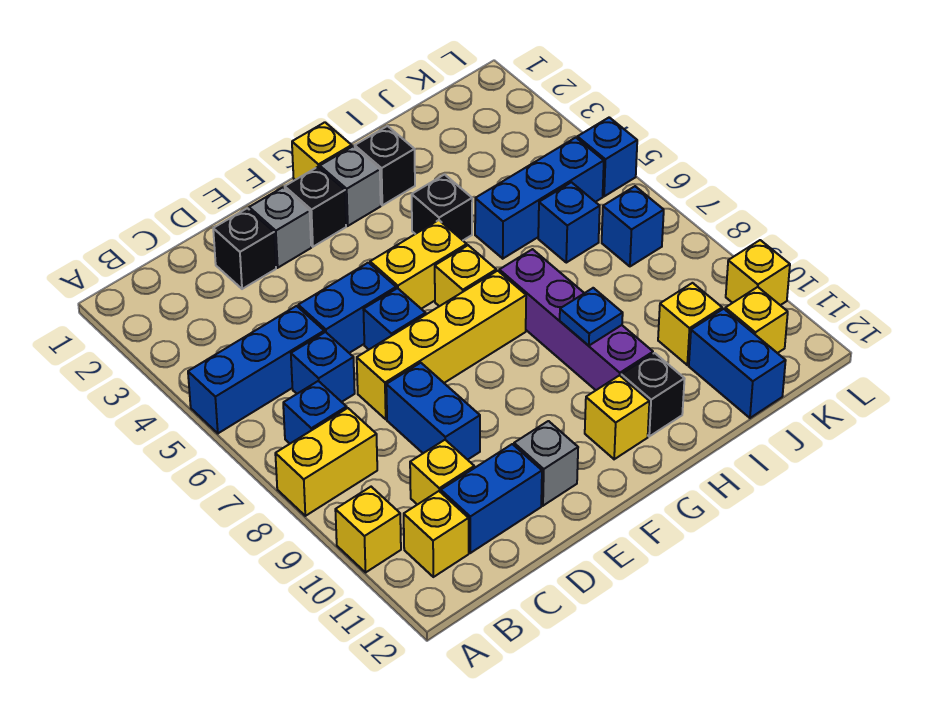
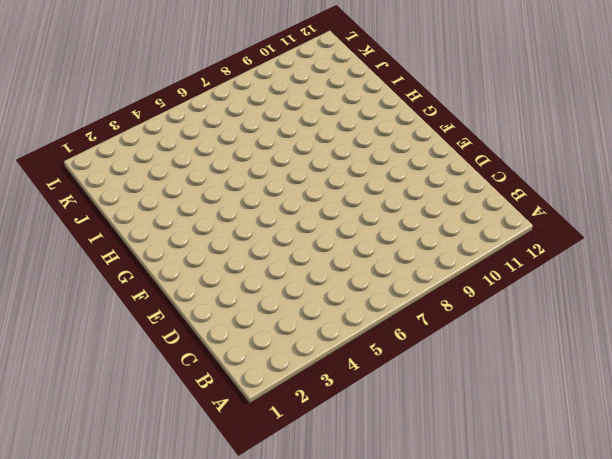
none -> blue brick A5:C5 level 1
none -> yellow brick A8:B8 level 1
none -> yellow brick A10 level 1
none -> blue brick B7 level 1

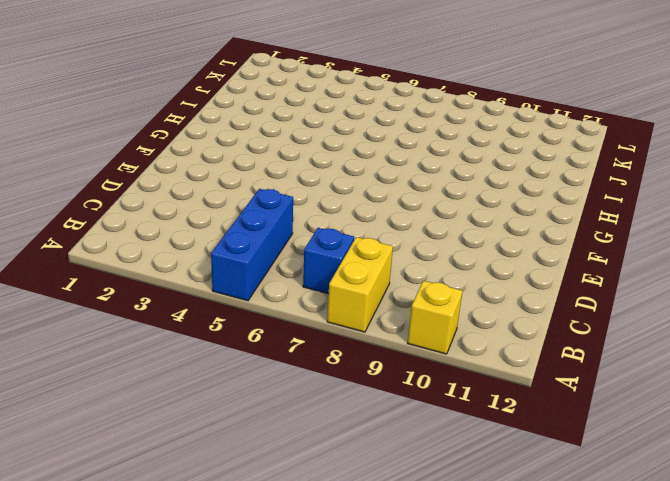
none -> yellow brick B11 level 1
none -> blue brick C6 level 1
none -> yellow brick C10 level 1
none -> blue brick C11:D11 level 1

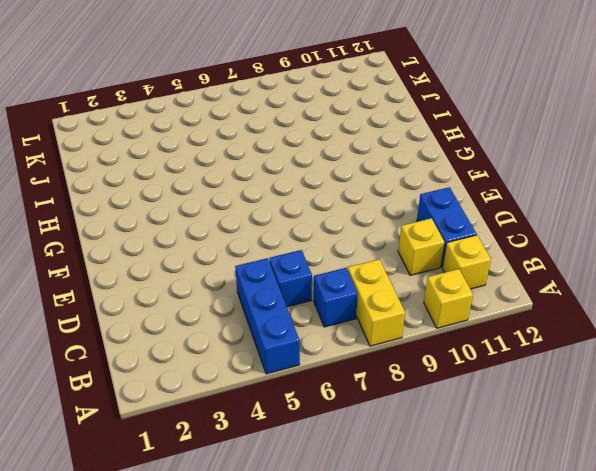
none -> black brick D2 level 1
none -> blue brick D5:E5 level 1
none -> yellow brick D7:G7 level 1
none -> blue brick D8:D9 level 1

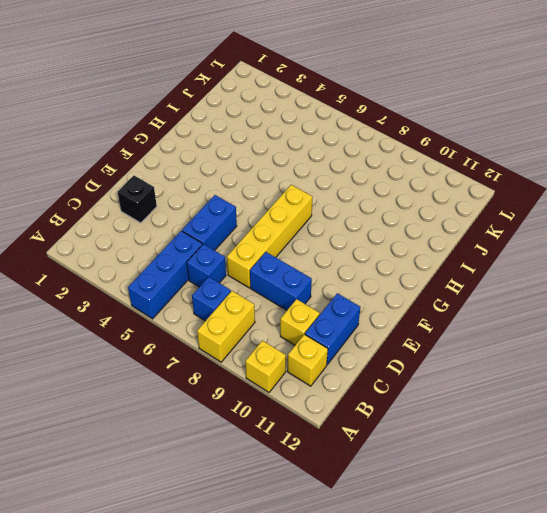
none -> grey brick E2 level 1
none -> blue brick E6 level 1
none -> grey brick E11 level 1
none -> black brick F2 level 1

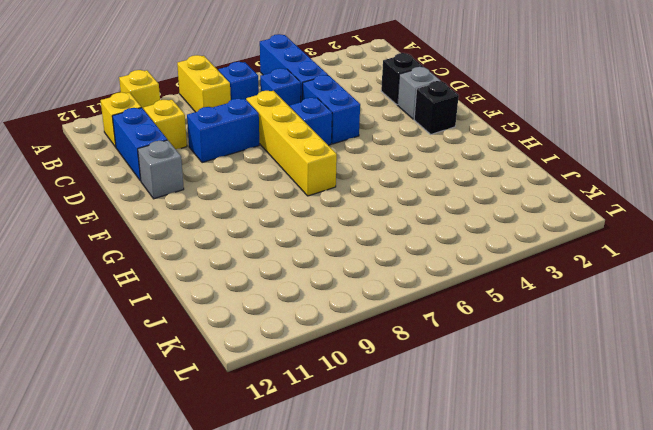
none -> yellow brick F5:G5 level 1
none -> yellow brick G1 level 1
none -> grey brick G2 level 1
none -> yellow brick G6 level 1

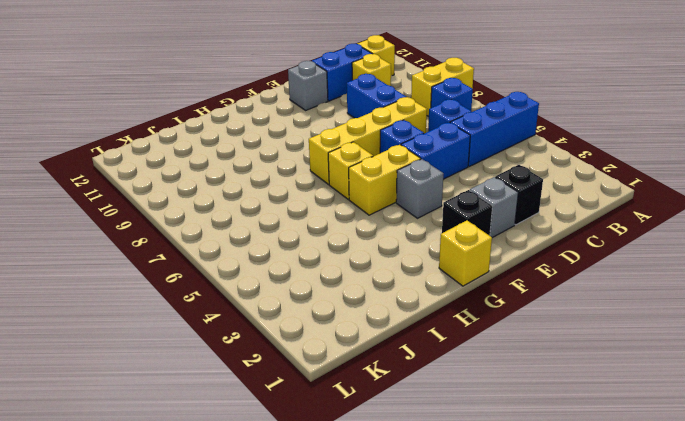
grey brick F4 level 1 -> grey brick G2 level 1
none -> yellow brick A10 level 1
none -> yellow brick G11 level 1
none -> black brick H2 level 1
none -> black brick H4 level 1

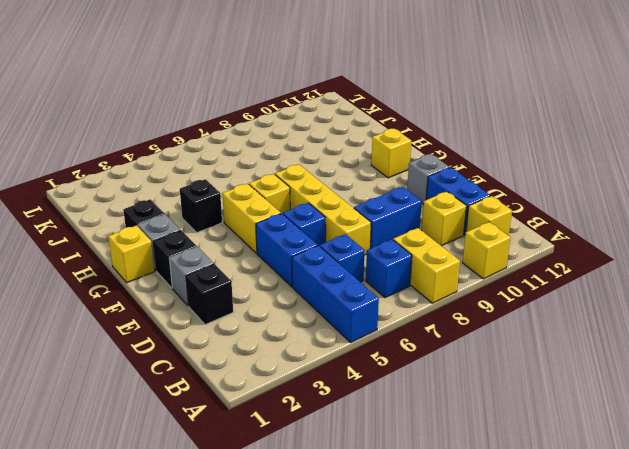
none -> purple brick H7:H10 level 1
none -> black brick H11 level 1
none -> blue brick I5:K5 level 1
none -> blue brick J6 level 1

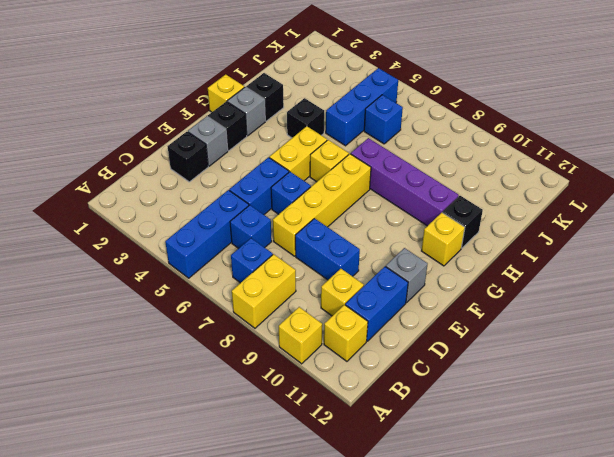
none -> yellow brick J10 level 1
none -> blue brick J11:J12 level 1
none -> blue brick K7 level 1
none -> yellow brick K11 level 1

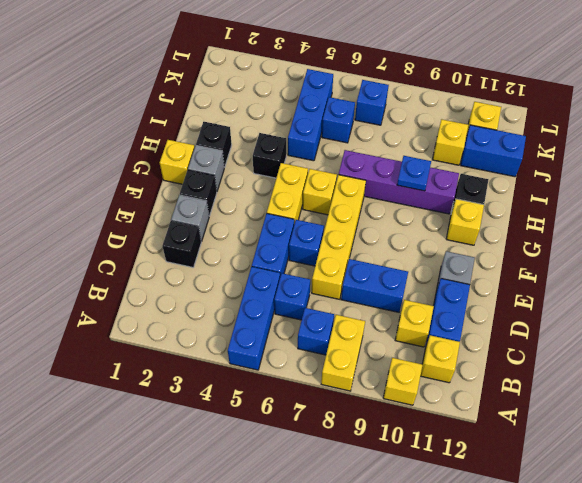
none -> blue brick L5 level 1
none -> yellow brick L10 level 1

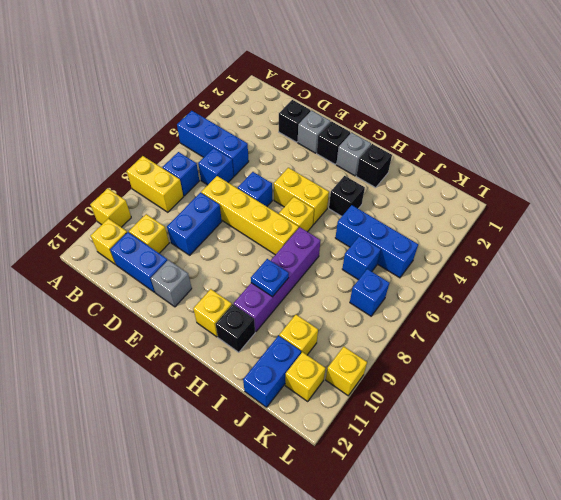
none -> blue brick D5:E5 level 1
none -> yellow brick G1 level 1
none -> blue brick L5 level 1

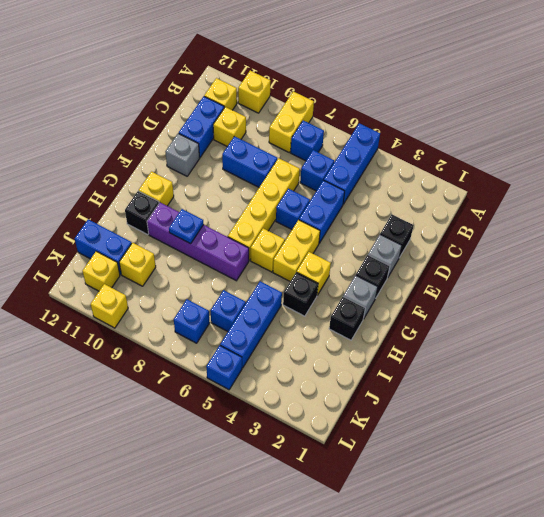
yellow brick G4 level 1 -> yellow brick G1 level 1

